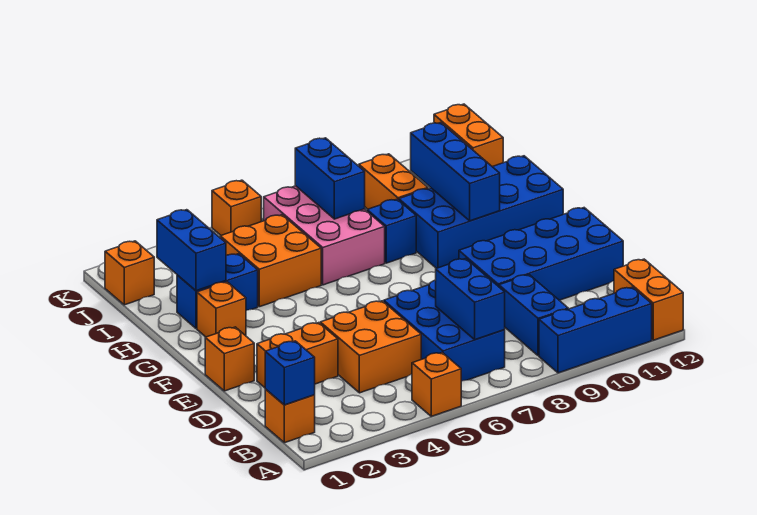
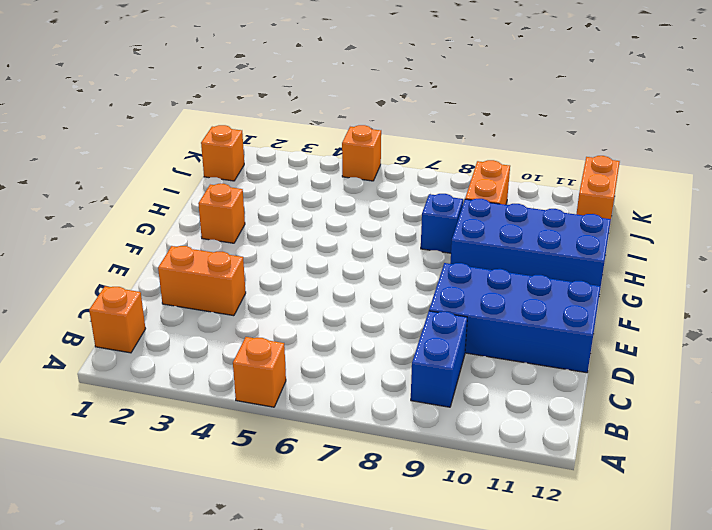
none -> blue brick A9:A11 level 1
none -> orange brick A12:B12 level 1
none -> blue brick B6:D7 level 1

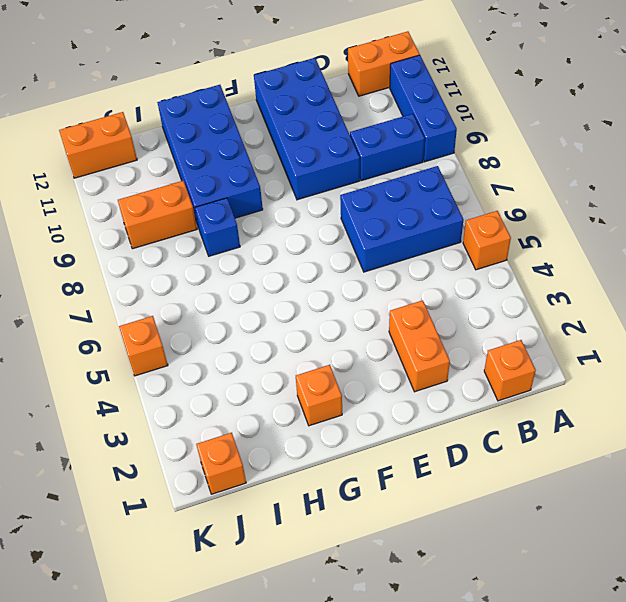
none -> orange brick C4:D5 level 1
none -> orange brick E1 level 1
none -> blue brick H2:H3 level 1

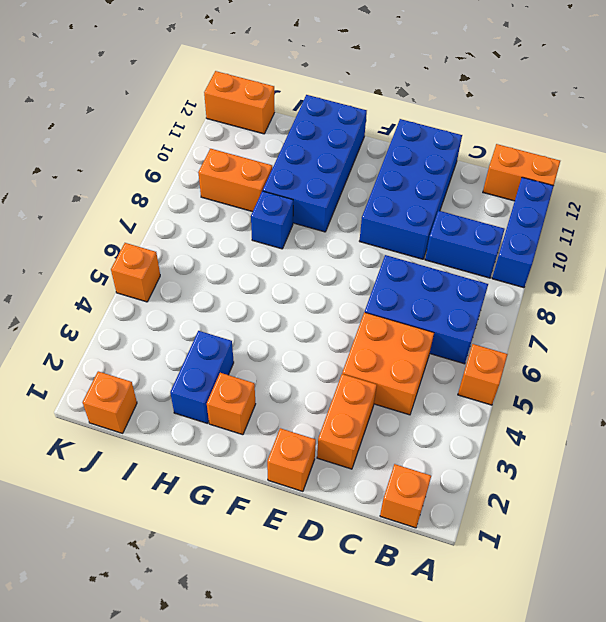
none -> orange brick H4:I5 level 1
none -> pink brick H6:J7 level 1
none -> blue brick B1 level 2

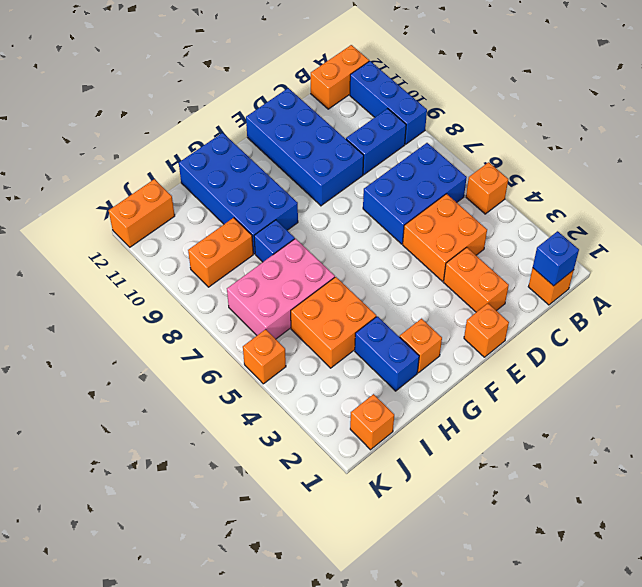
none -> blue brick B7:C7 level 2
none -> blue brick G10:I10 level 2
none -> blue brick H2:I2 level 2

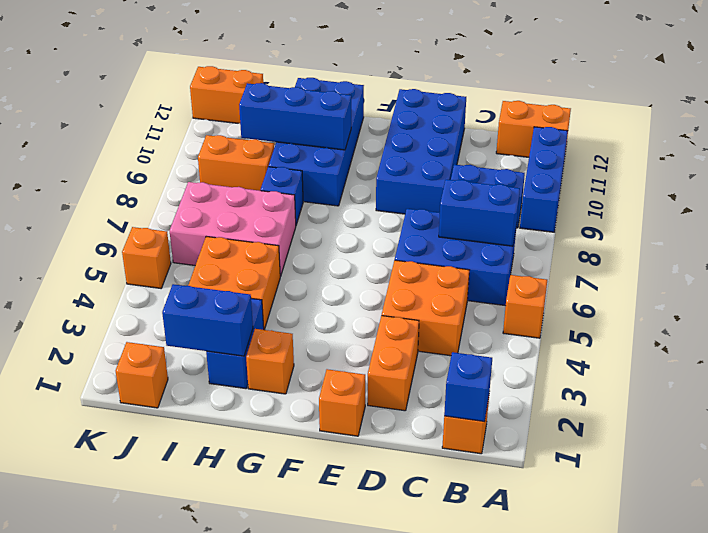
none -> blue brick I7:J7 level 2

